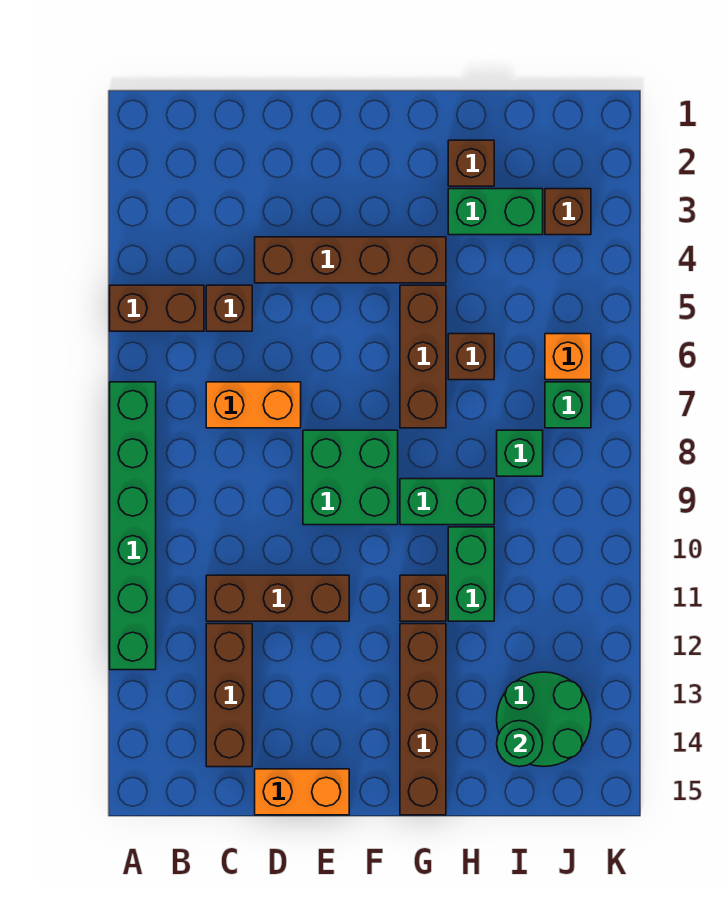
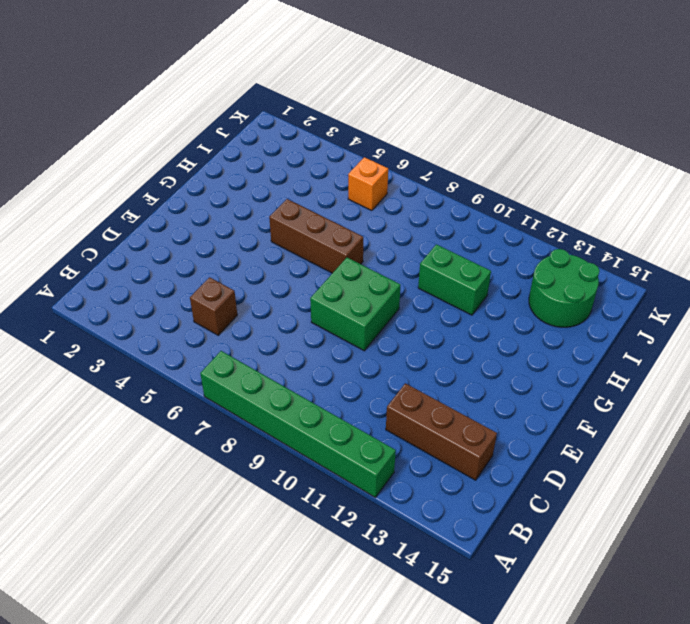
none -> brown brick A5:B5 level 1
none -> orange brick C7:D7 level 1
none -> brown brick C11:E11 level 1

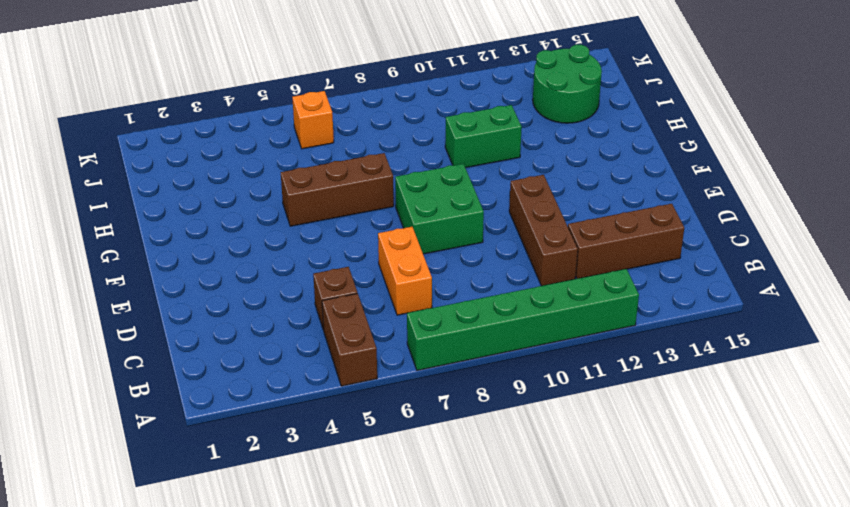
none -> brown brick D4:G4 level 1
none -> orange brick D15:E15 level 1
none -> green brick G9:H9 level 1

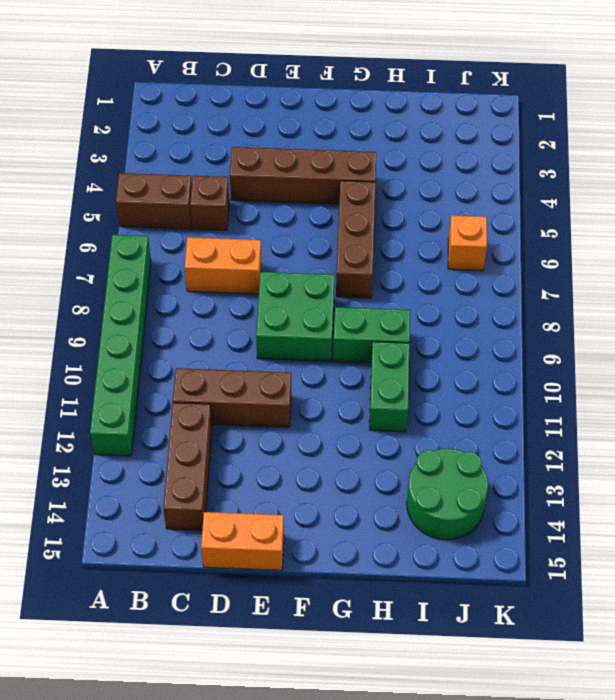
none -> brown brick G11 level 1
none -> brown brick G12:G15 level 1
none -> brown brick H2 level 1

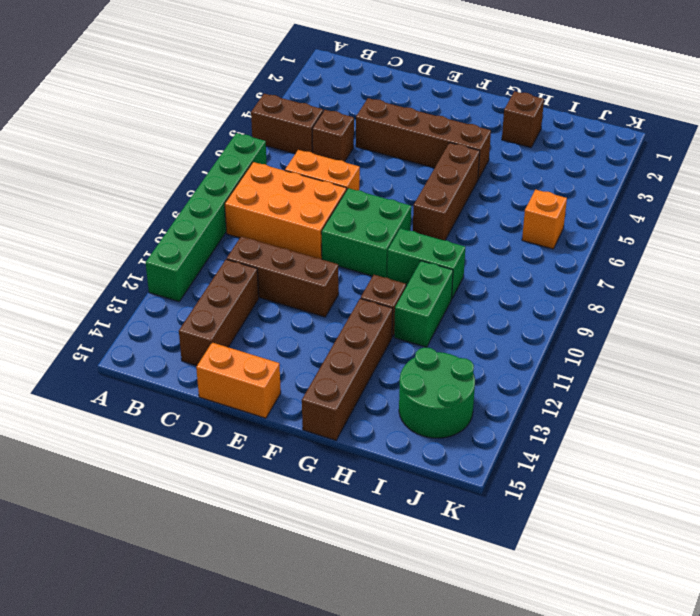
orange brick B8:D9 level 1 -> none
none -> green brick H3:I3 level 1
none -> brown brick H6 level 1
none -> green brick I8 level 1

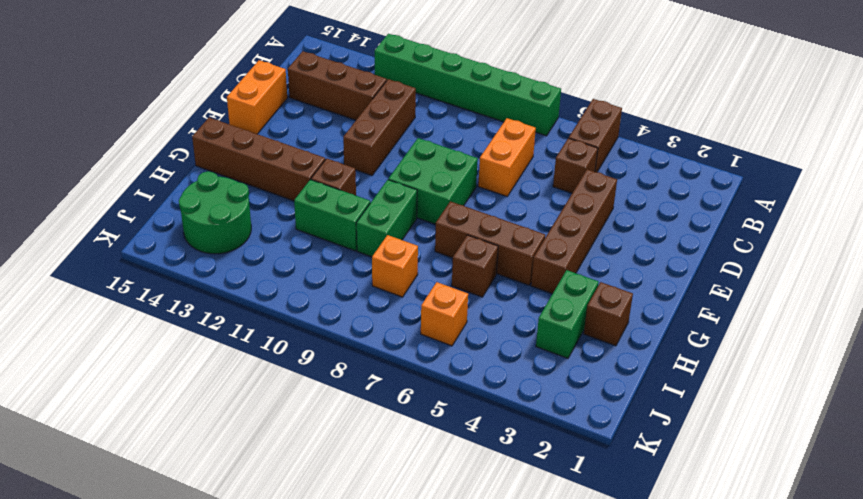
orange brick I8 level 1 -> green brick I8 level 1
none -> brown brick J3 level 1
none -> green brick J7 level 1
none -> green round brick I14 level 2

